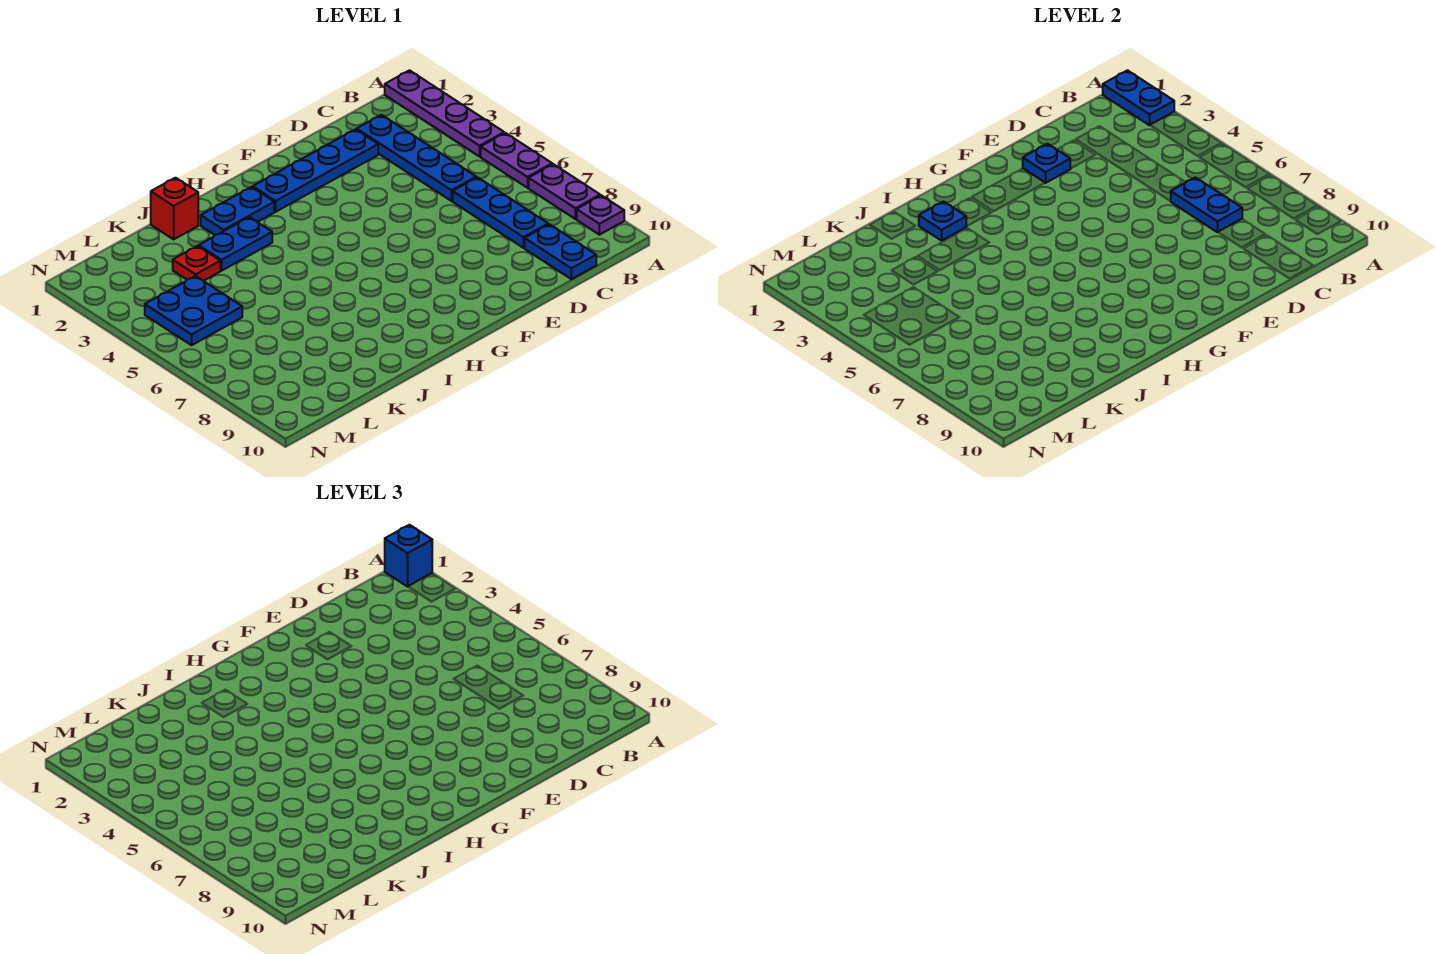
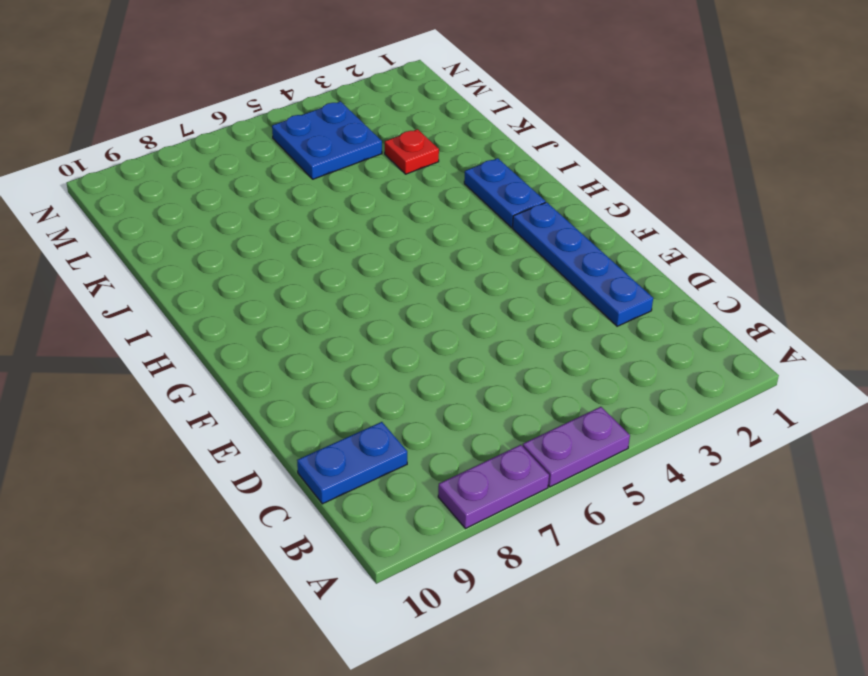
none -> purple plate A1:A4 level 1
none -> purple plate A9 level 1
none -> blue plate C2:C5 level 1

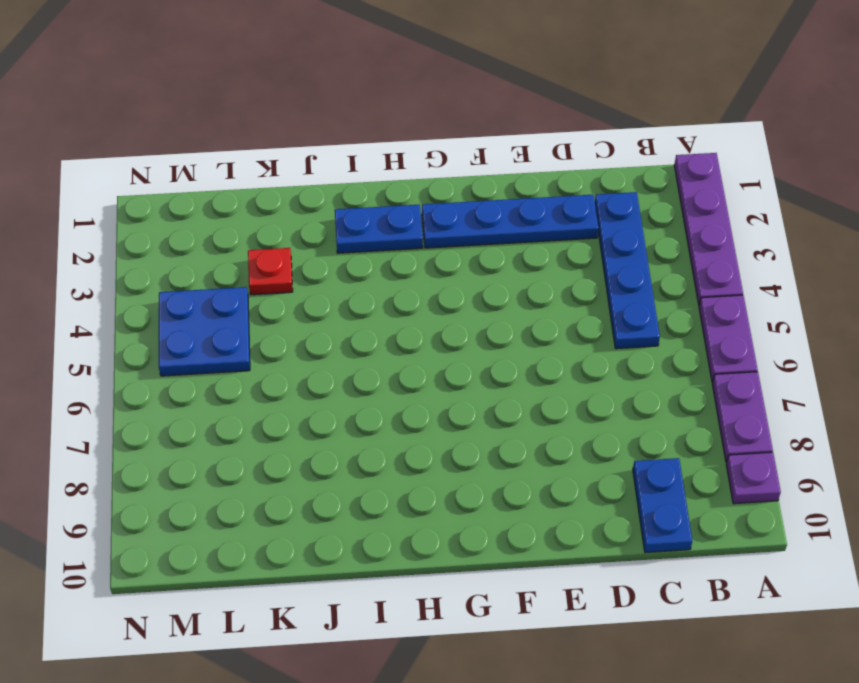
none -> blue plate C6:C8 level 1
none -> blue plate I3:J3 level 1
none -> red brick J1 level 1

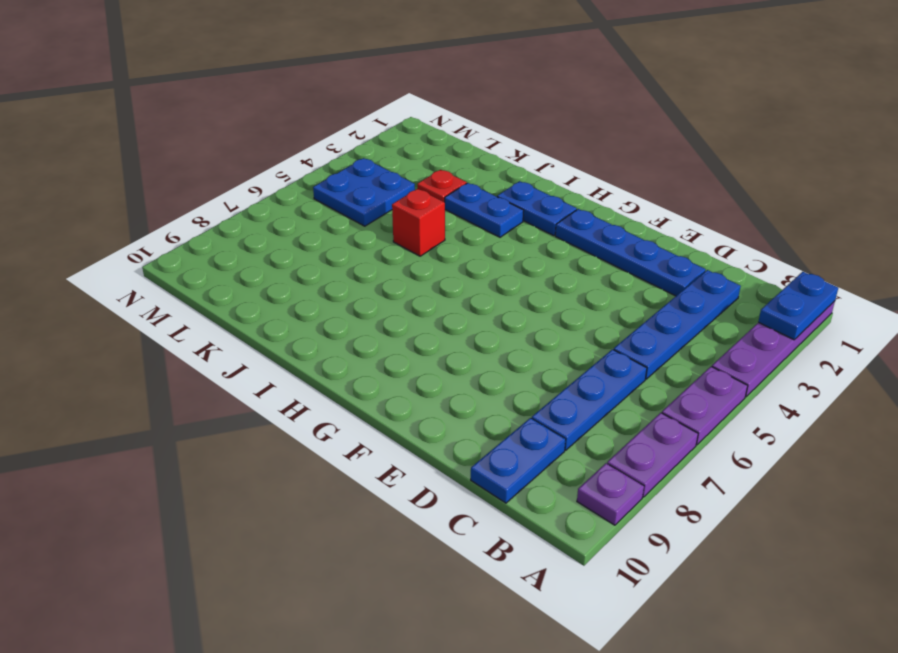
red brick J5 level 1 -> red brick J1 level 1
none -> blue plate C6:C7 level 2
none -> blue plate E2 level 2
none -> blue plate I2 level 2

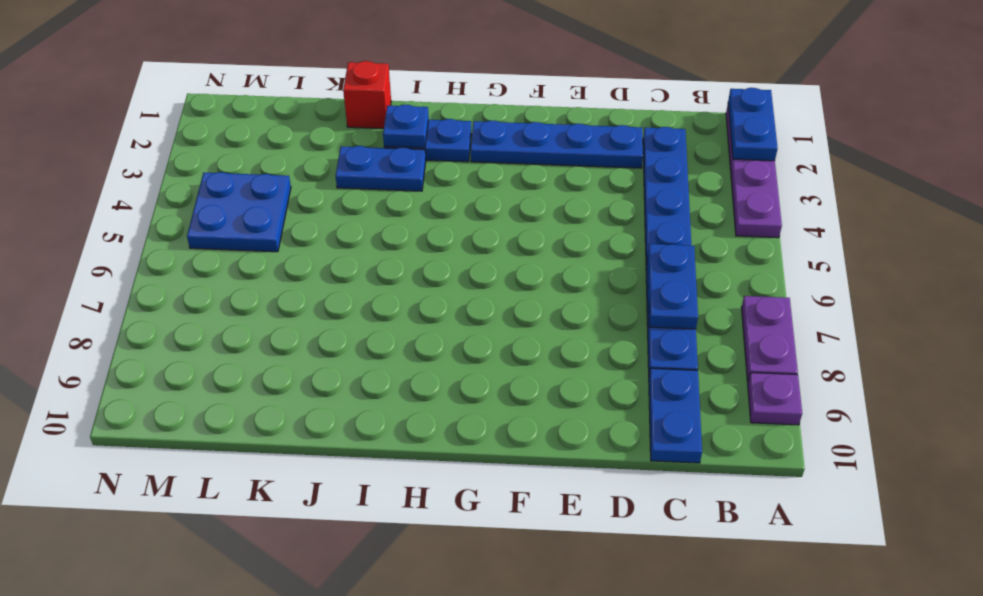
none -> purple plate A5:A6 level 1
none -> red plate K3 level 1
none -> blue plate E2 level 2

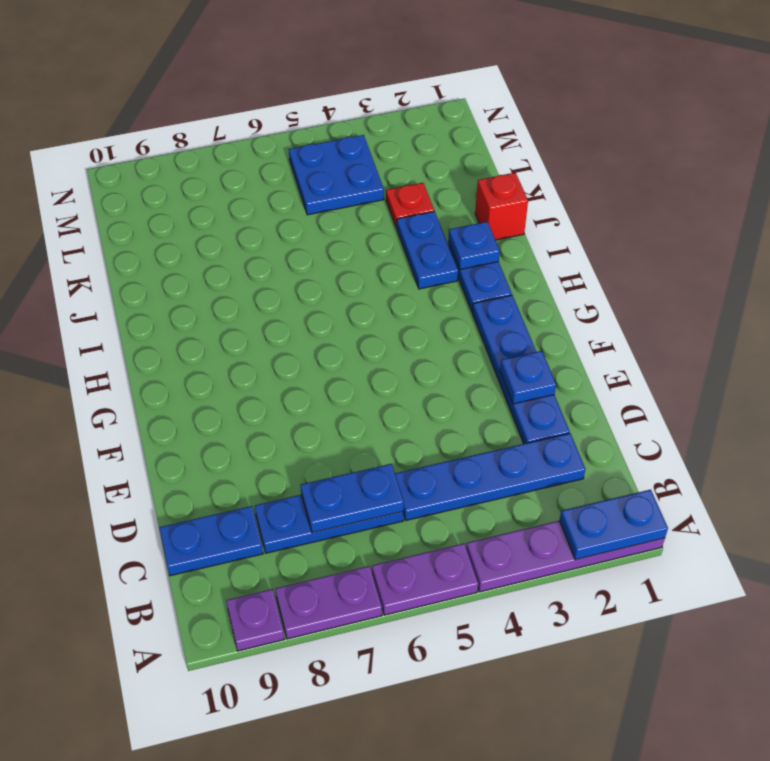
none -> blue brick A1 level 3

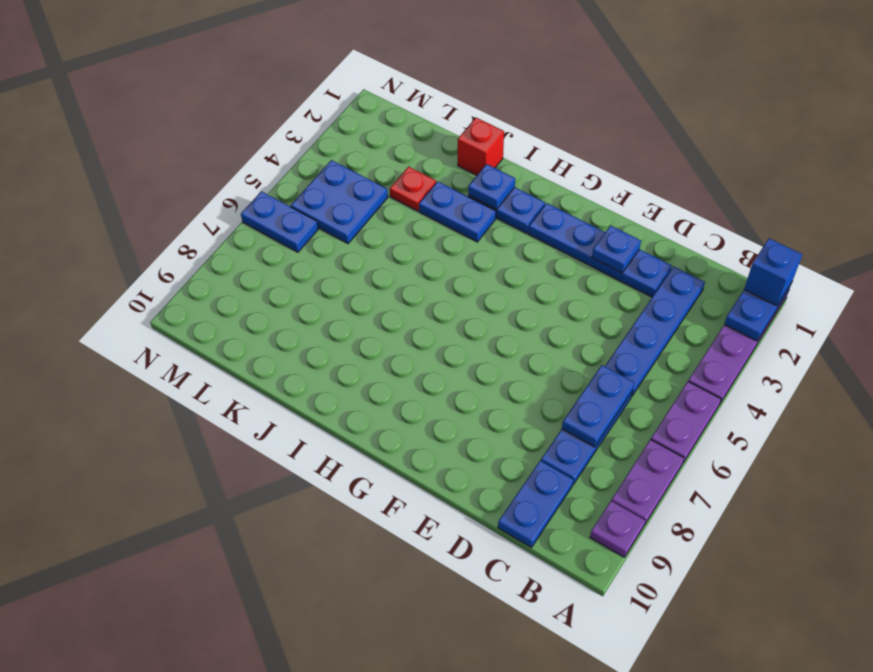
blue plate M6:N6 level 1 -> none

